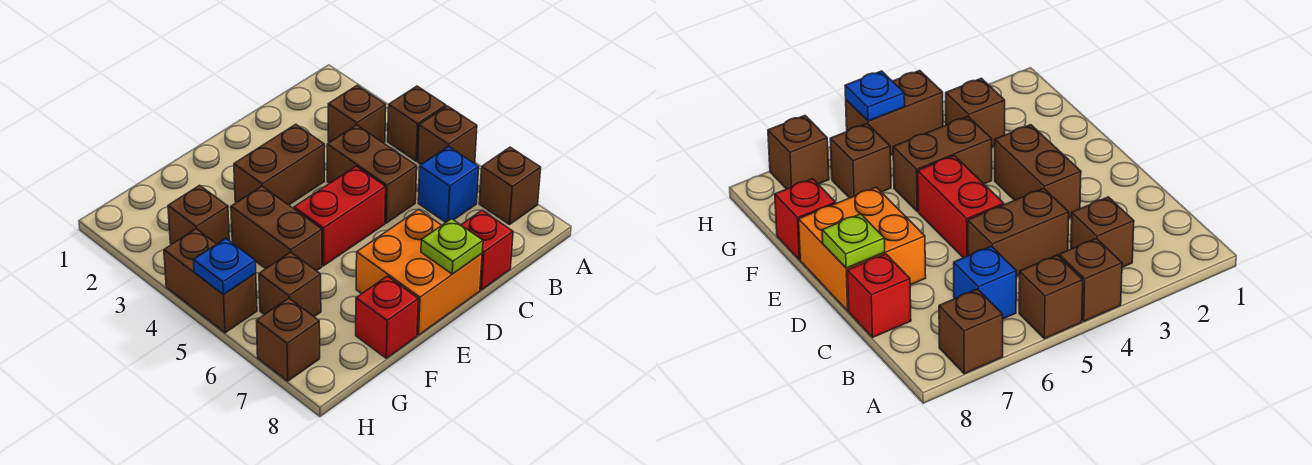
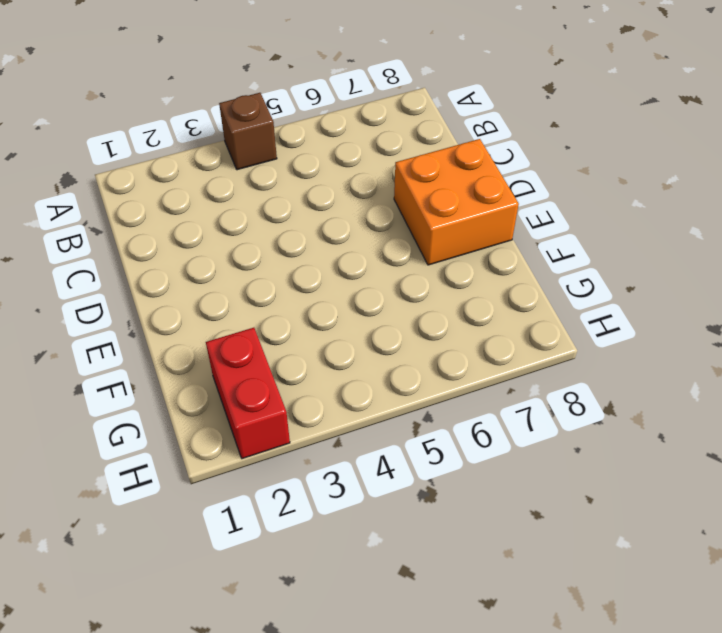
red brick G2:H2 level 1 -> red brick D5:E5 level 1
none -> brown brick A5 level 1
none -> brown brick A7 level 1
none -> brown brick B3 level 1

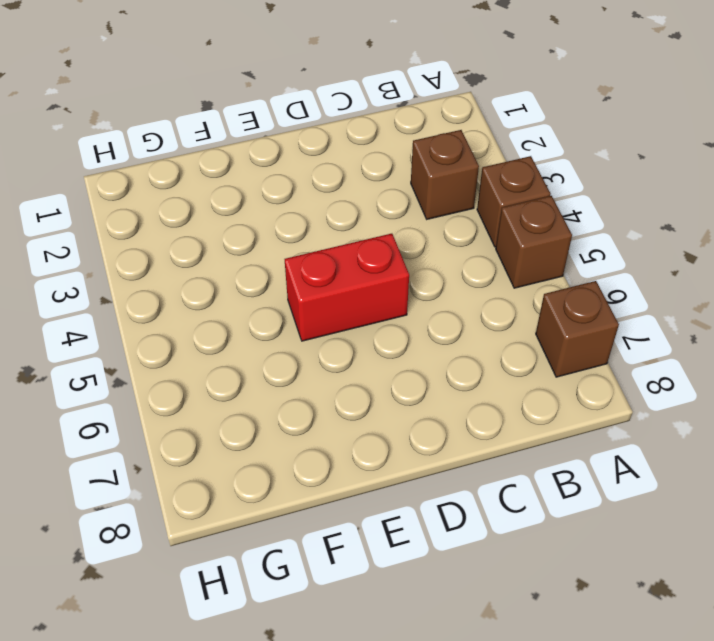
none -> blue brick B6 level 1
none -> brown brick C4:C5 level 1
none -> red brick C8 level 1

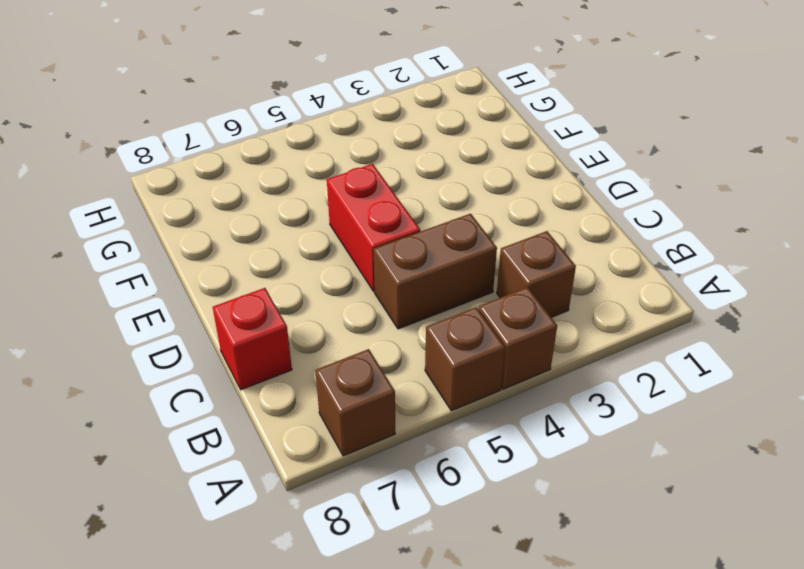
none -> blue brick B6 level 1
none -> brown brick D3:E3 level 1
none -> orange brick D7:E8 level 1

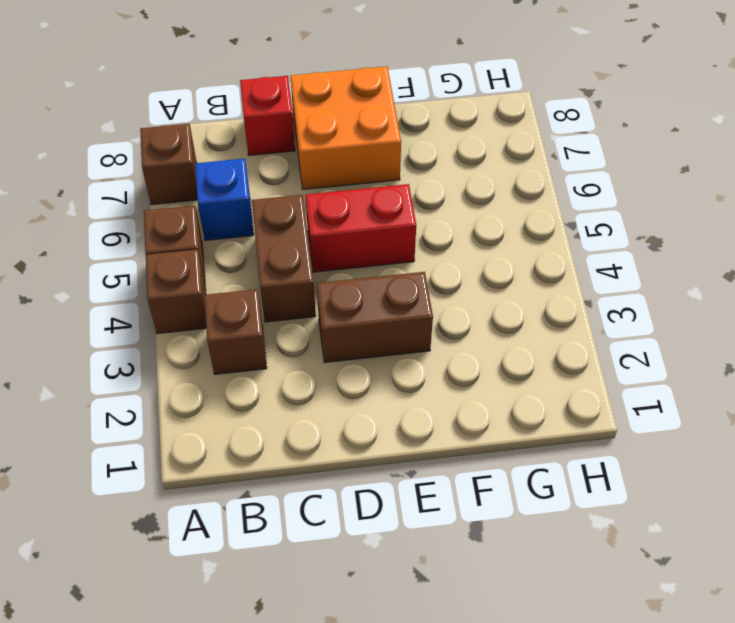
none -> brown brick F4:F5 level 1
none -> red brick F8 level 1
none -> brown brick G3 level 1

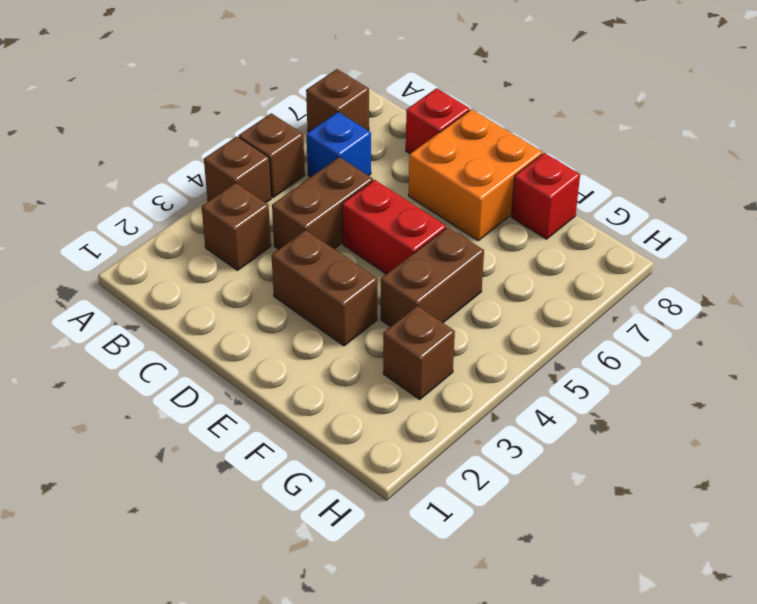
none -> brown brick G6 level 1
none -> brown brick H4:H5 level 1
none -> brown brick H7 level 1

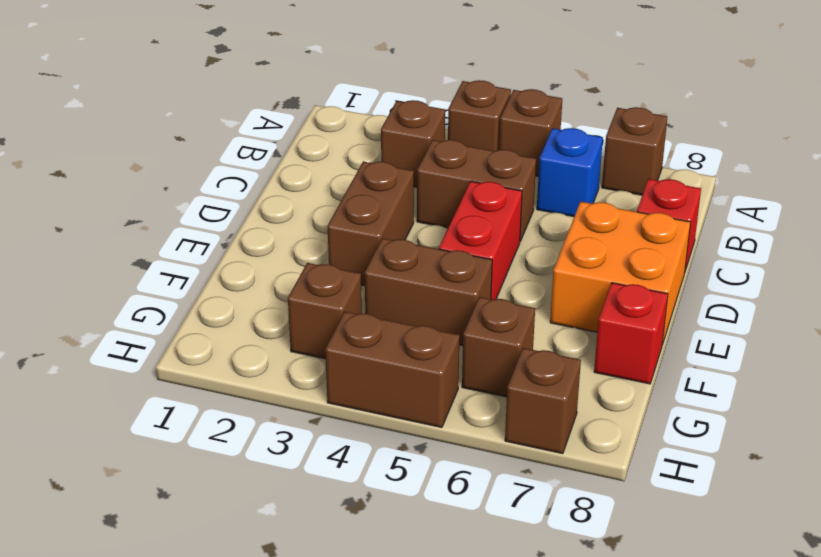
none -> lime plate D8 level 2
none -> blue plate H5 level 2

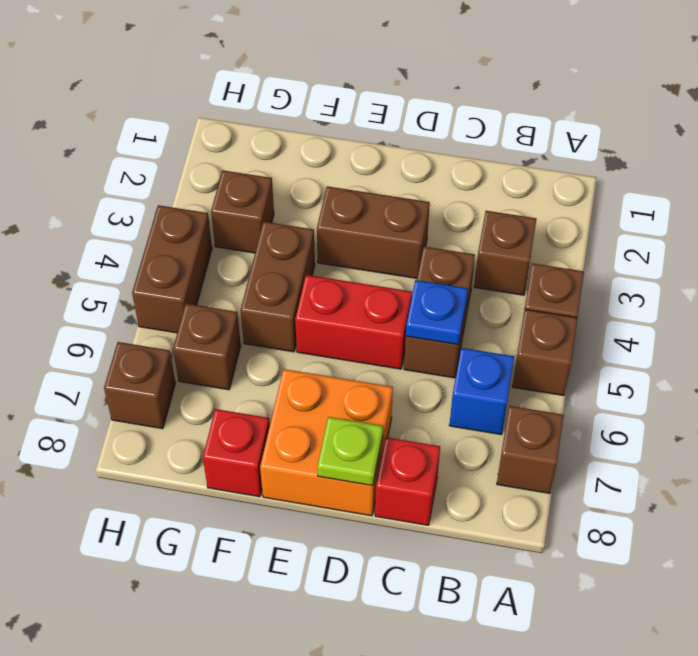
blue plate C5 level 2 -> blue plate H5 level 2

